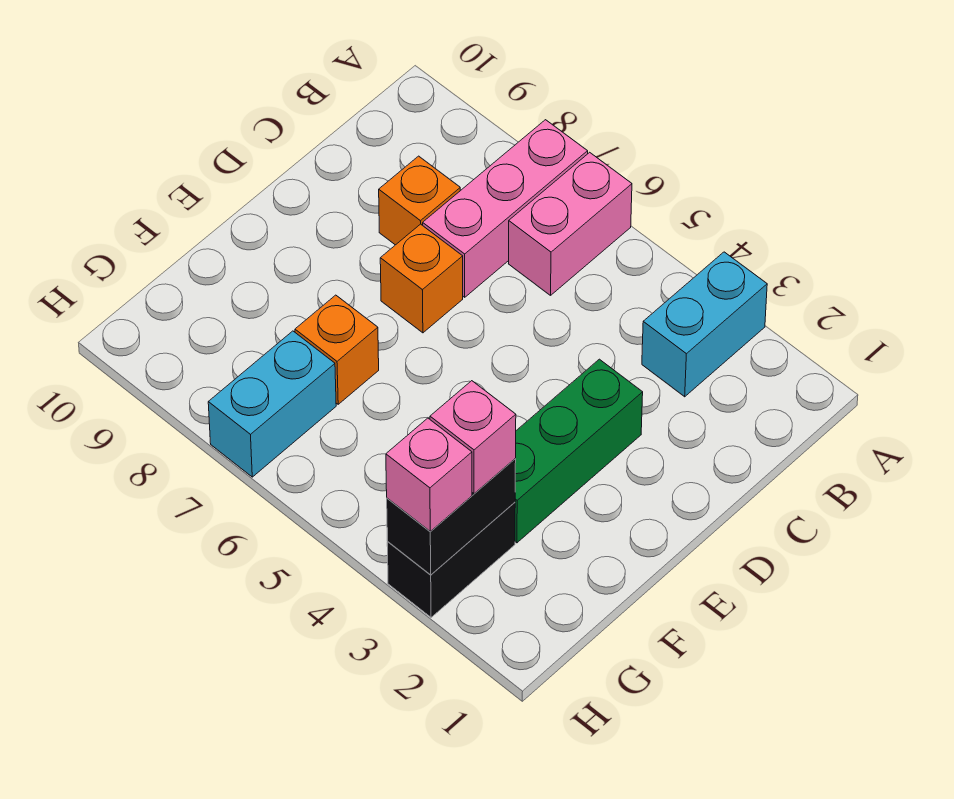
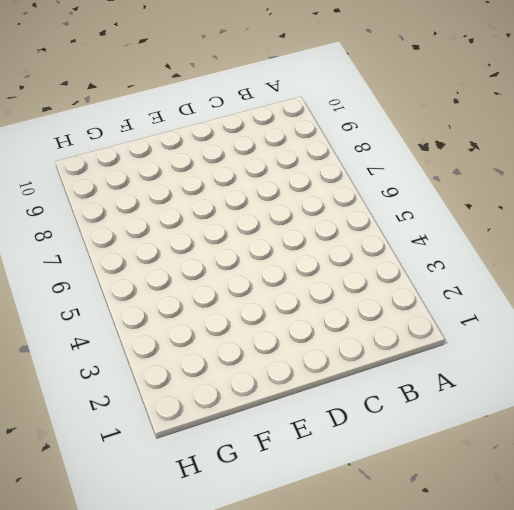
none -> cyan brick A3:B3 level 1
none -> pink brick A6:B6 level 1
none -> pink brick A7:C7 level 1

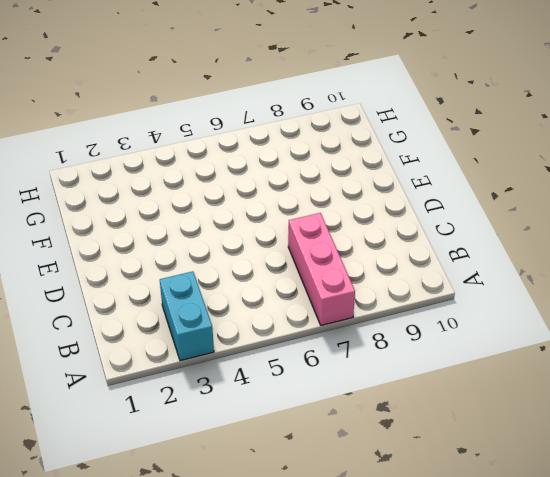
none -> pink brick A6:B6 level 1
none -> orange brick C8 level 1
none -> green brick D3:F3 level 1

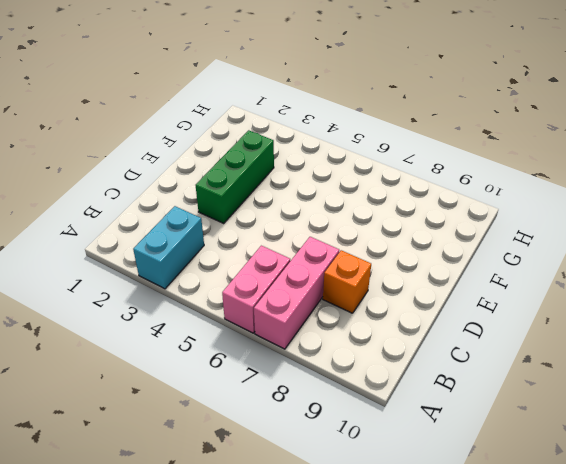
none -> orange brick D7 level 1
none -> orange brick F7 level 1
none -> black brick G3:H3 level 1

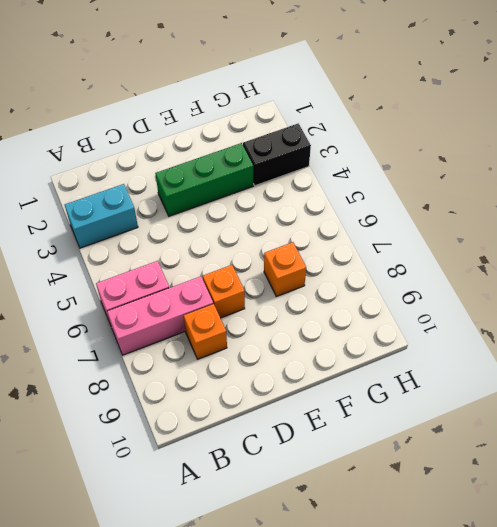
none -> cyan brick G7:H7 level 1
none -> black brick G3:H3 level 2
none -> pink brick G3 level 3

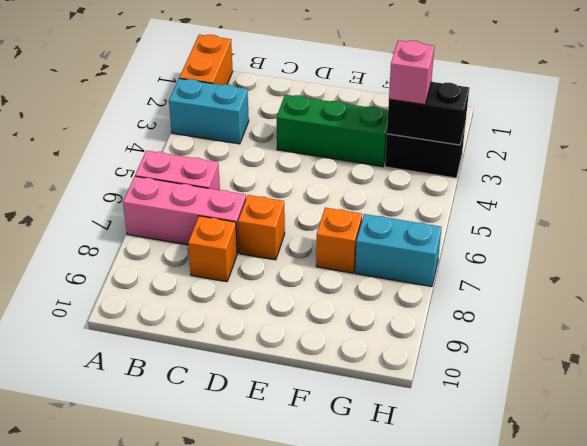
orange brick A1:A2 level 1 -> none
none -> pink brick H3 level 3

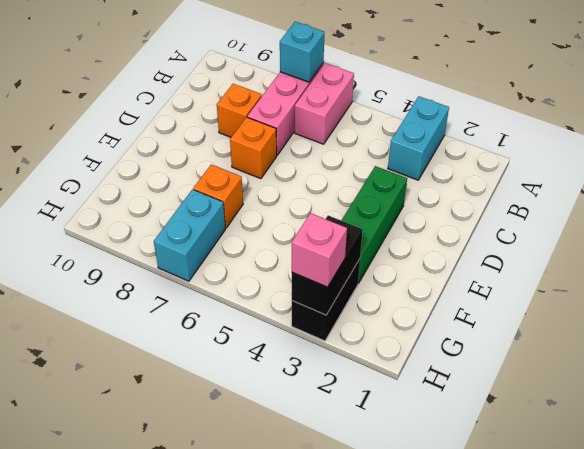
cyan brick A7 level 2 -> none
none -> pink brick G3 level 3

